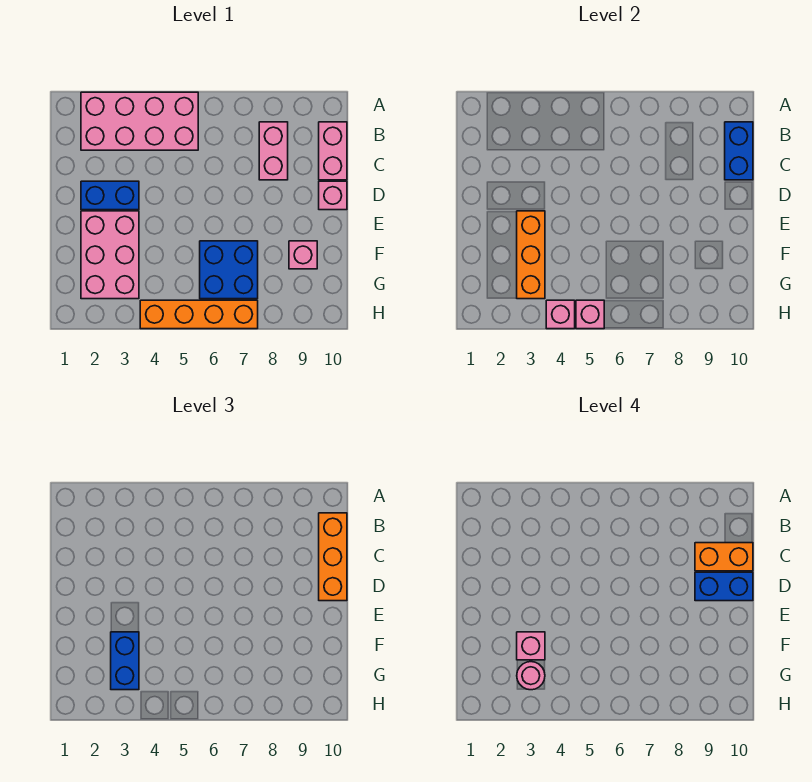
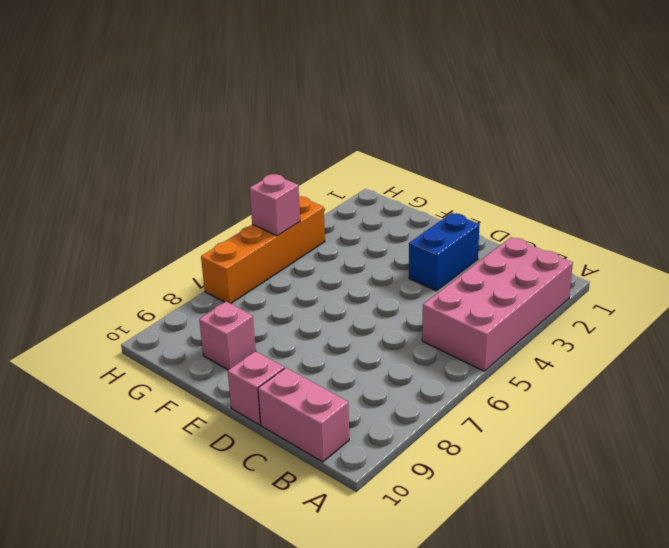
none -> pink brick B8:C8 level 1
none -> pink brick E2:G3 level 1
none -> blue brick F6:G7 level 1

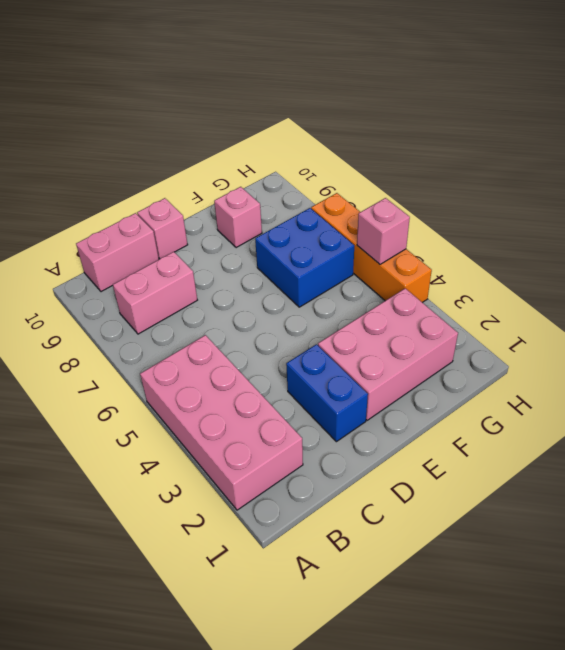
none -> blue brick B10:C10 level 2
none -> orange brick E3:G3 level 2
none -> pink brick H4 level 2

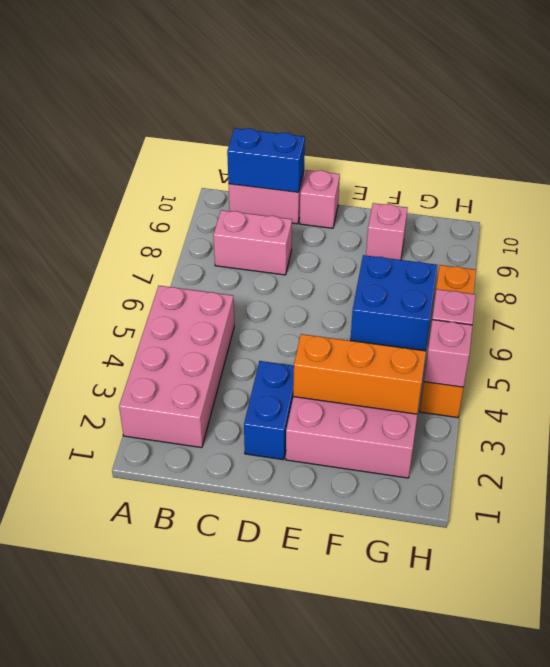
none -> orange brick B10:D10 level 3
none -> blue brick F3:G3 level 3
none -> orange brick C9:C10 level 4

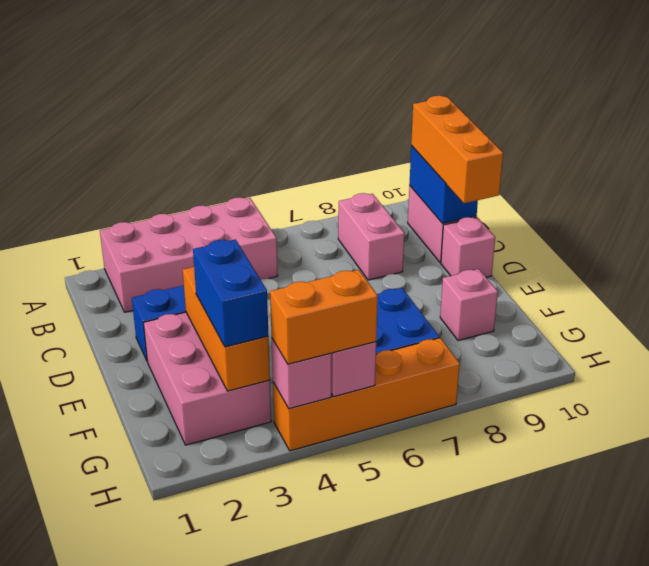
orange brick H4:H5 level 3 -> orange brick C9:C10 level 4
none -> blue brick D9:D10 level 4
none -> pink brick F3 level 4
none -> pink round brick G3 level 4

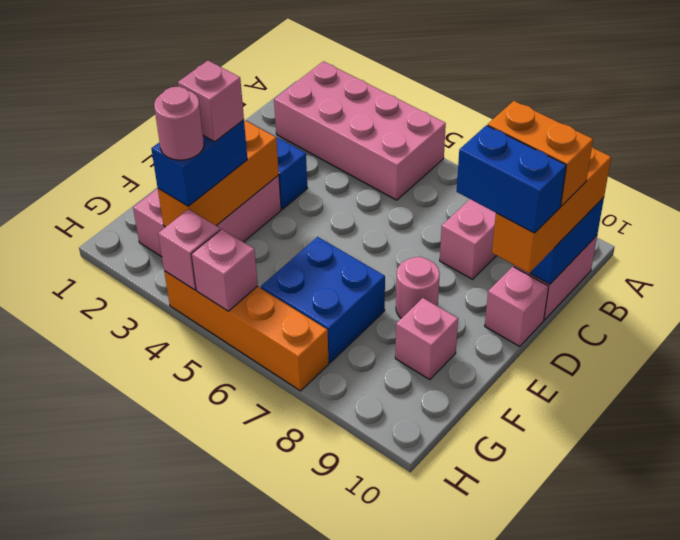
pink round brick E8 level 1 -> none

